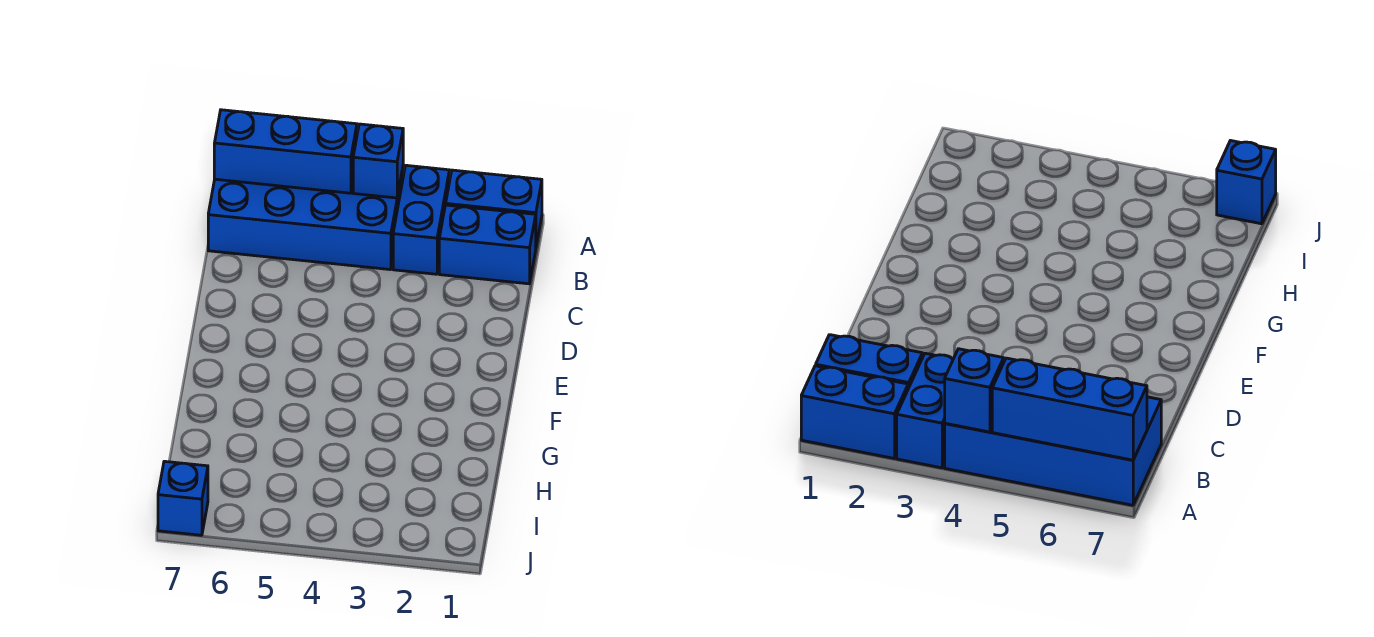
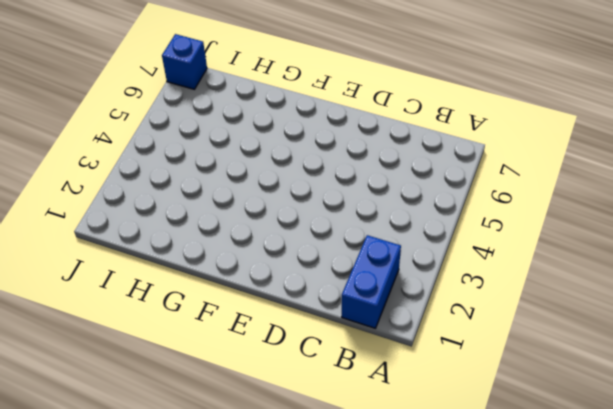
none -> blue brick A1:A2 level 1
none -> blue brick A3:B3 level 1

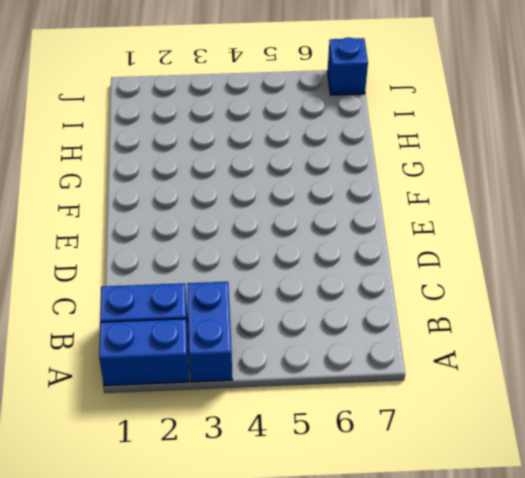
none -> blue brick A4:B7 level 1
none -> blue brick A4 level 2

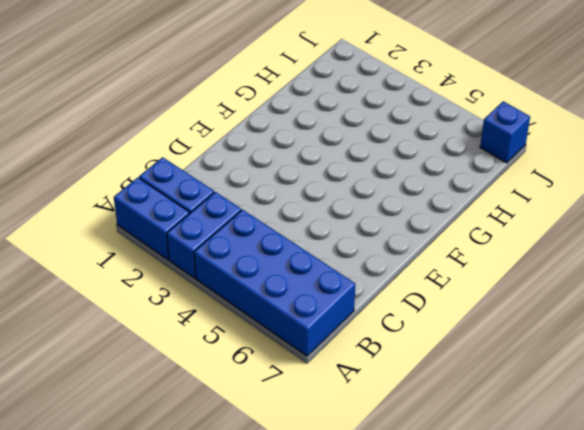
none -> blue brick A4 level 2
none -> blue brick A5:A7 level 2

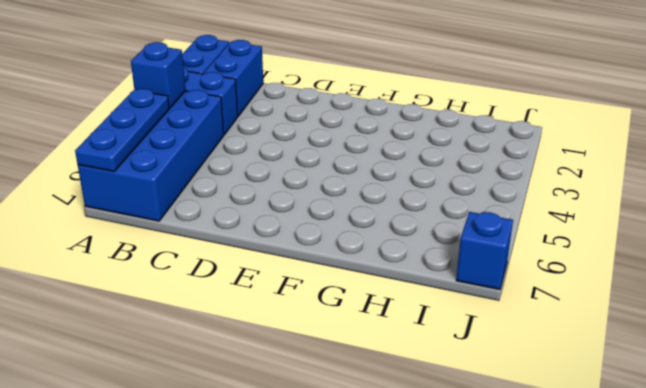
blue plate A5:A7 level 2 -> blue brick A5:A7 level 2

